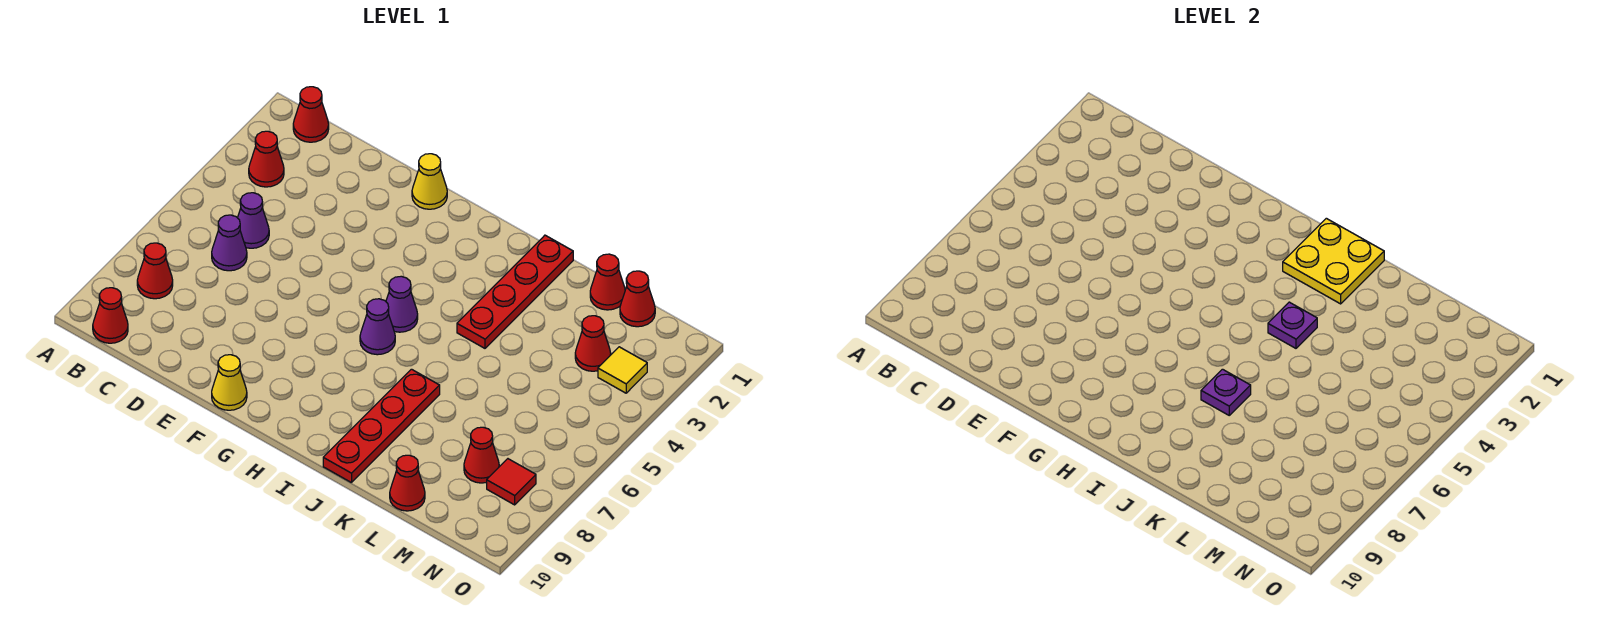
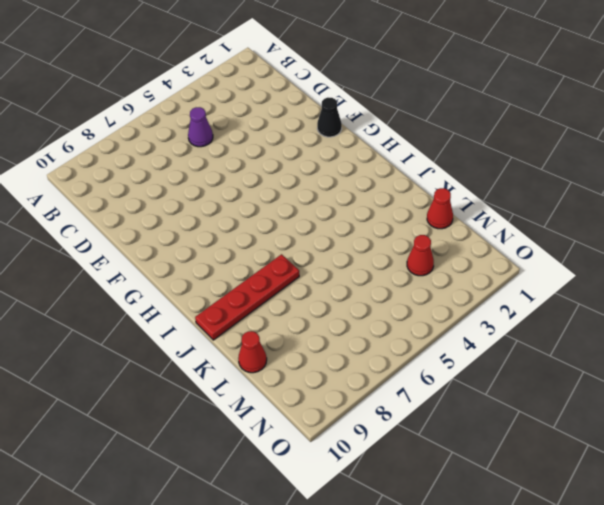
black cone F1 level 1 -> yellow cone F1 level 1
none -> red cone B1 level 1
none -> red cone B3 level 1
none -> red cone B8 level 1

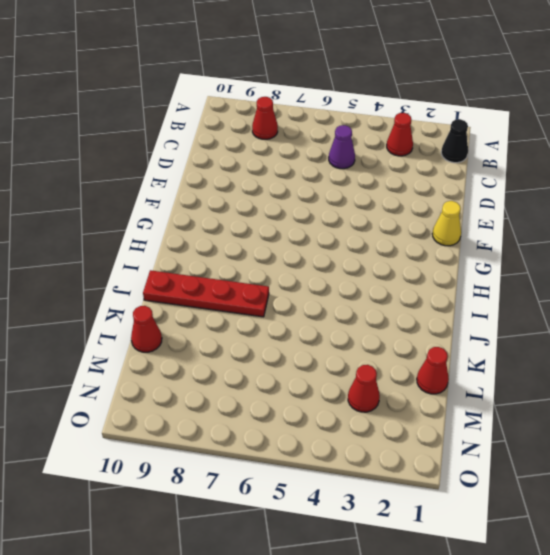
black cone B1 level 1 -> red cone B1 level 1
none -> red cone B10 level 1
none -> purple cone C6 level 1
none -> yellow cone F10 level 1

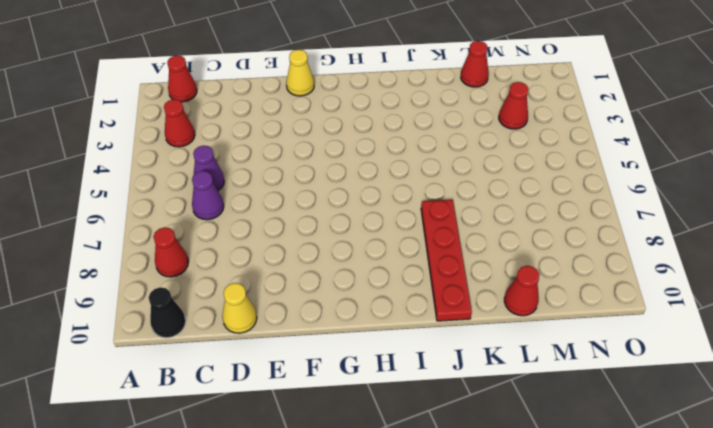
black cone B10 level 1 -> red cone B10 level 1
yellow cone D10 level 1 -> yellow cone F10 level 1
none -> purple cone H5 level 1
none -> purple cone H6 level 1
none -> red plate J1:J4 level 1

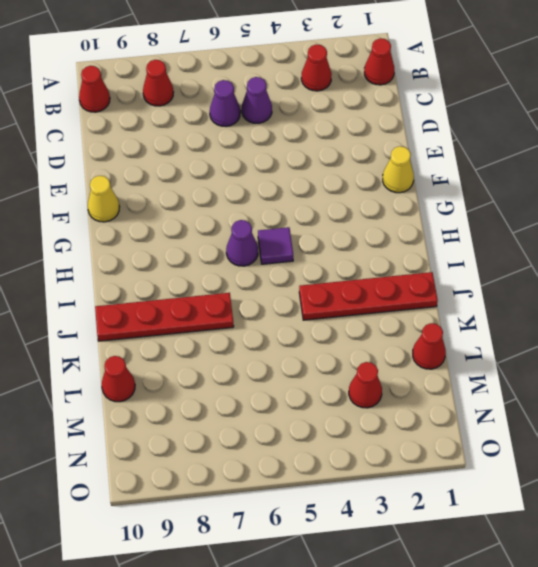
purple tile H5 level 1 -> purple cone H5 level 1
none -> red cone M1 level 1
none -> red cone M8 level 1
none -> yellow tile N3 level 1

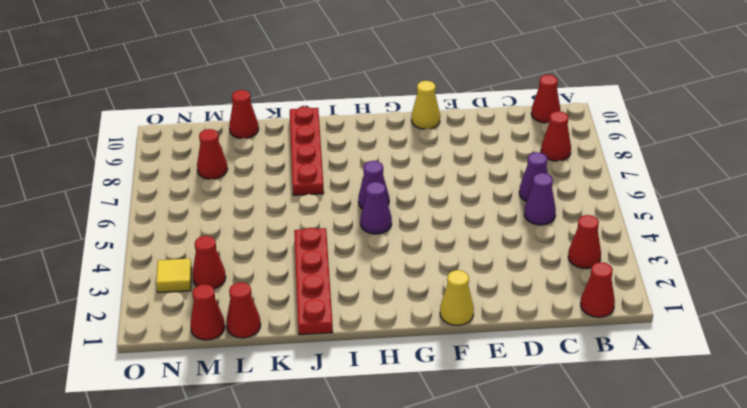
none -> red tile N8 level 1
none -> yellow plate I1:J2 level 2
none -> purple plate J4 level 2

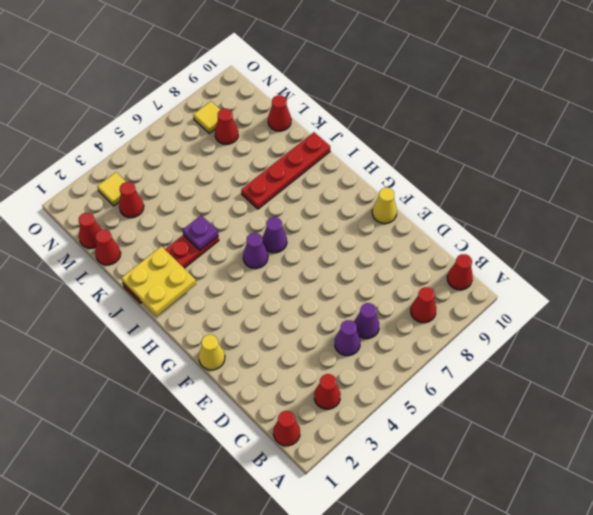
yellow tile N8 level 1 -> red tile N8 level 1
none -> purple plate J7 level 2

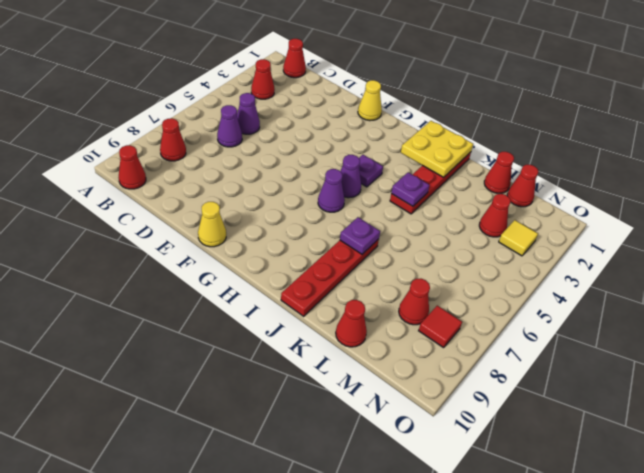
purple plate H4 level 1 -> none

